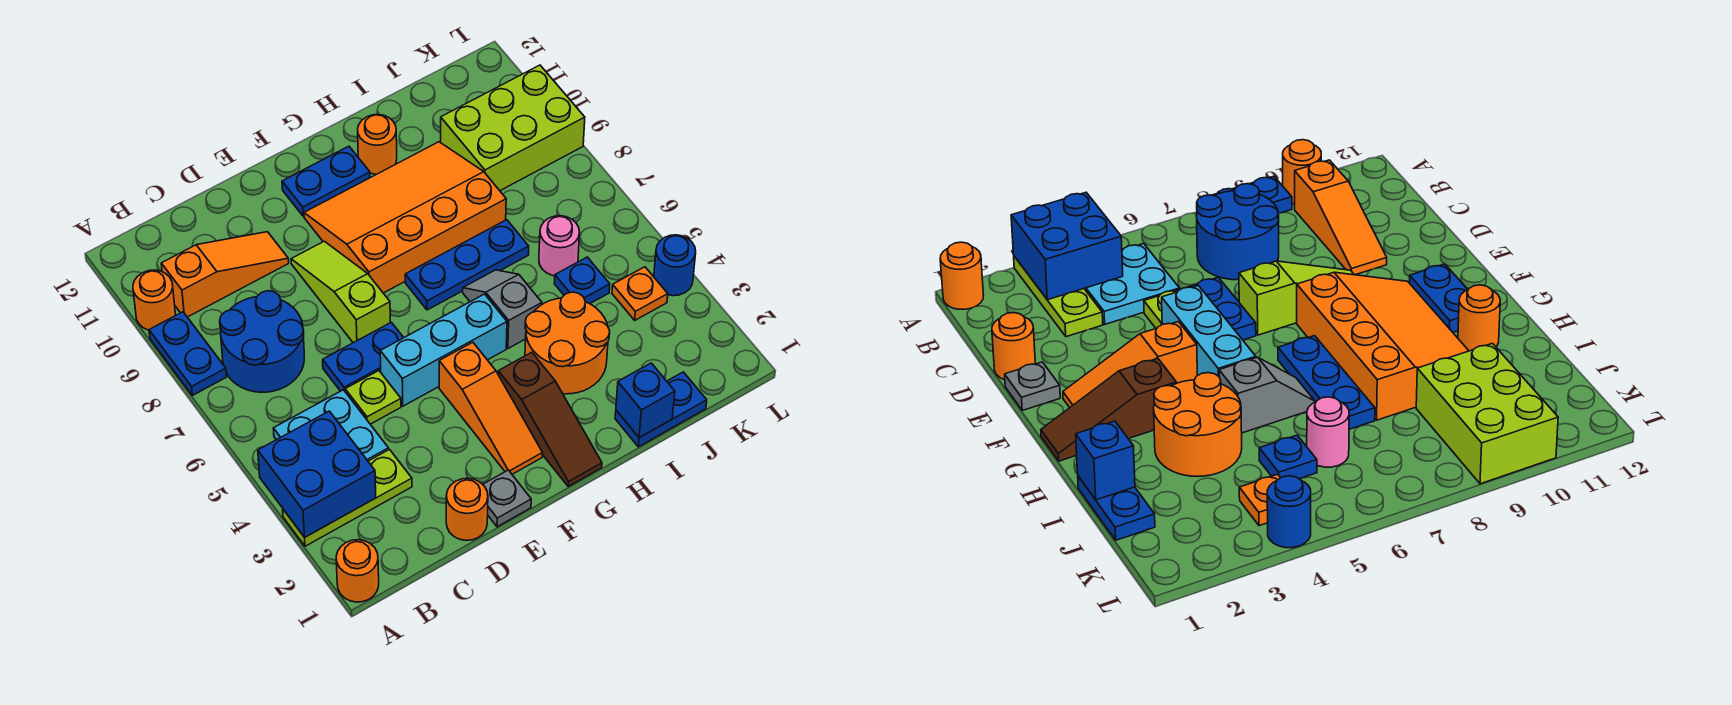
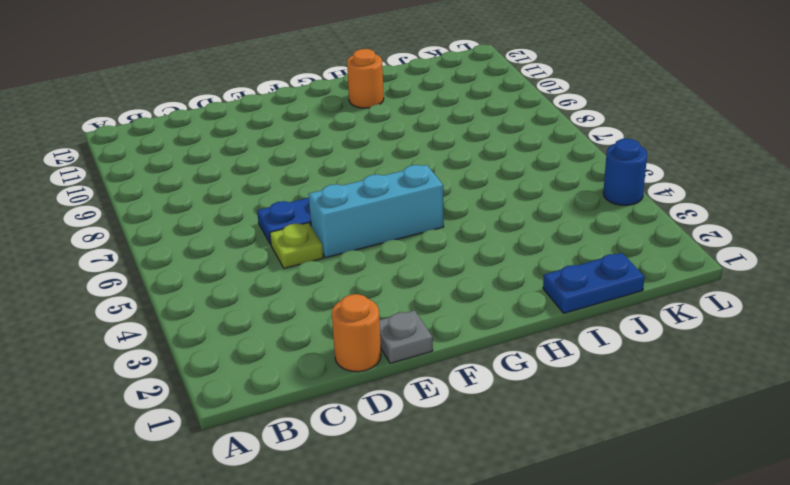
none -> orange round brick A1 level 1
none -> lime plate A3:C3 level 1
none -> blue plate A8:A9 level 1

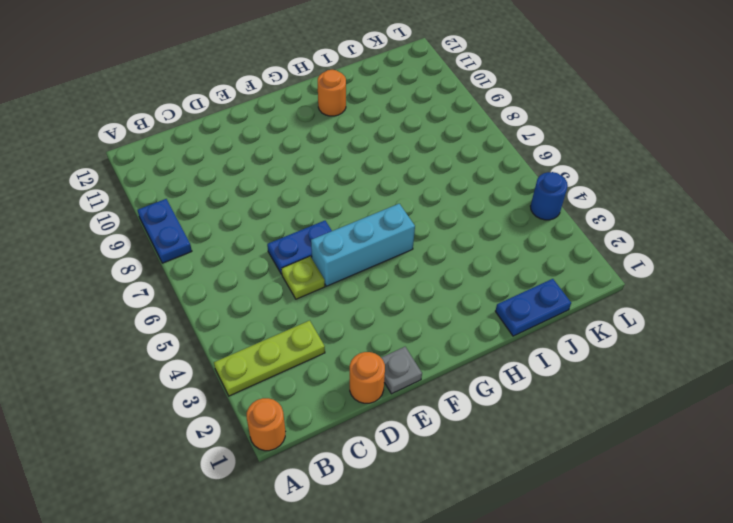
none -> orange round brick A10 level 1
none -> cyan plate B4:C5 level 1
none -> blue round brick B7:C8 level 1

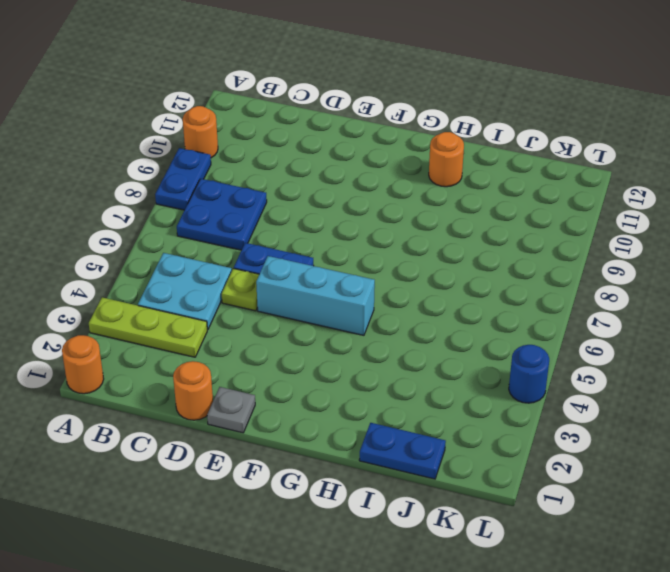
blue plate B7:C8 level 1 -> blue round brick B7:C8 level 1
none -> orange slope B10:D10 level 1 top B
none -> lime slope E7:E9 level 1 top 7
none -> orange slope F2:F4 level 1 top 4

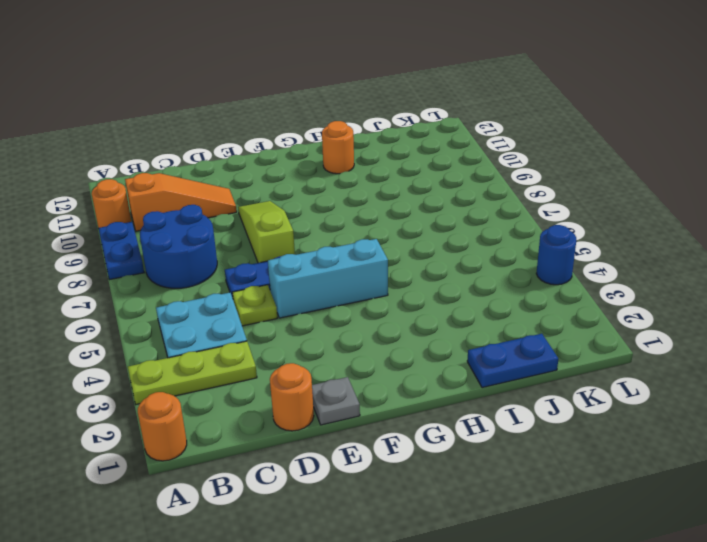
none -> orange slope F2:F4 level 1 top 4
none -> orange slope F8:I10 level 1 top 8
none -> blue plate F11:G11 level 1

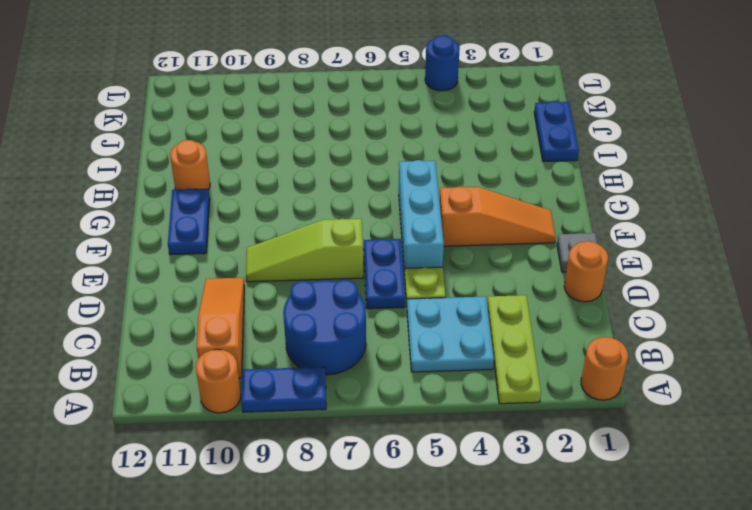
none -> orange slope F8:I10 level 1 top 8
none -> brown slope G1:G3 level 1 top 3
none -> blue plate G7:I7 level 1

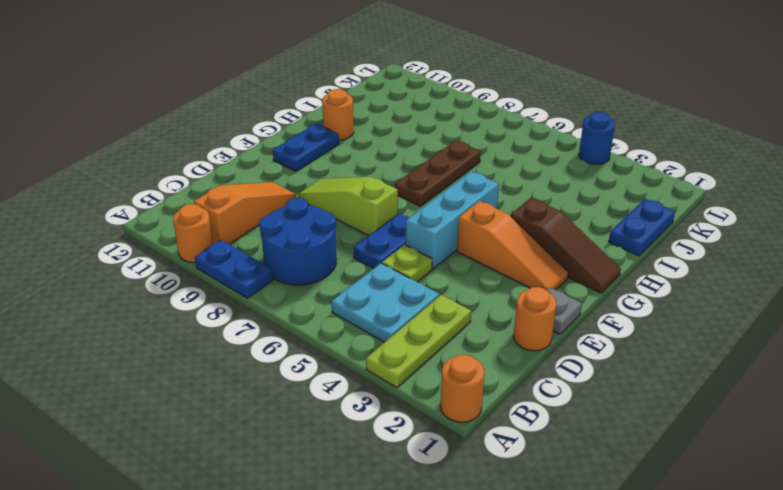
brown plate G7:I7 level 1 -> blue plate G7:I7 level 1
none -> orange slope F8:I10 level 1 top 8
none -> orange round brick H3:I4 level 1
none -> grey slope H5:H6 level 1 top 5

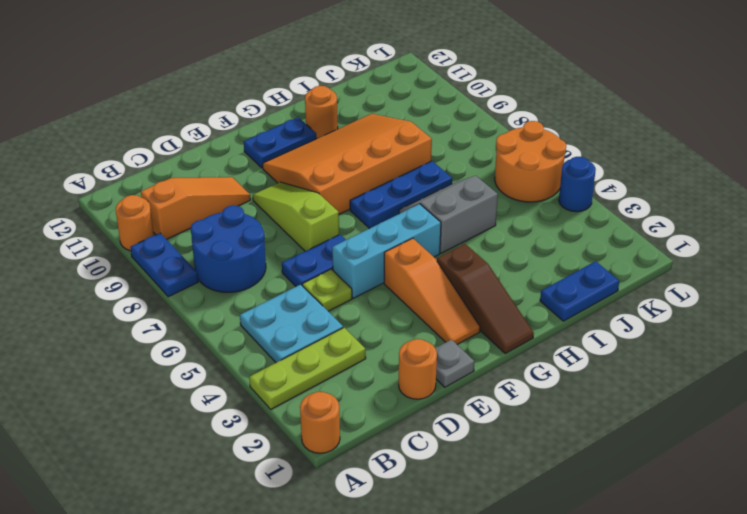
grey slope H5:I6 level 1 top 5 -> grey slope H5:H6 level 1 top 5
orange round brick K5:L6 level 1 -> orange round brick H3:I4 level 1
none -> blue plate J5 level 1
none -> pink round brick J6 level 1
none -> lime brick J9:L10 level 1

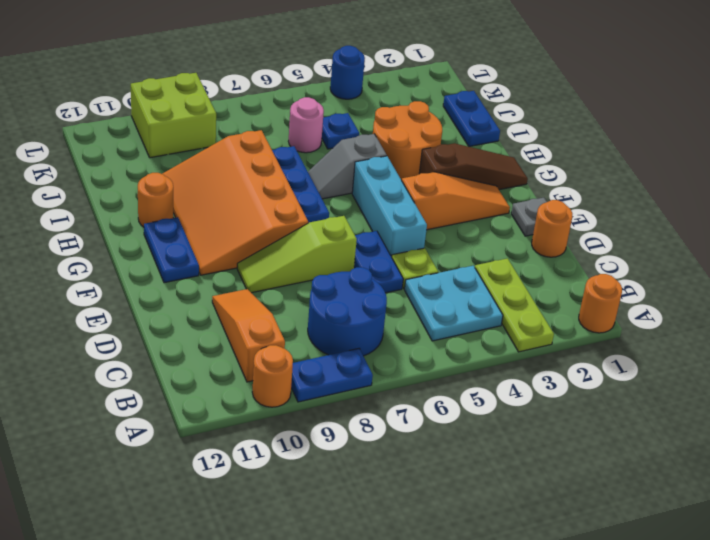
lime brick K9:L10 level 1 -> lime brick J9:L10 level 1
none -> orange plate K4 level 1
none -> blue brick A3:B4 level 2
none -> blue brick I1 level 2

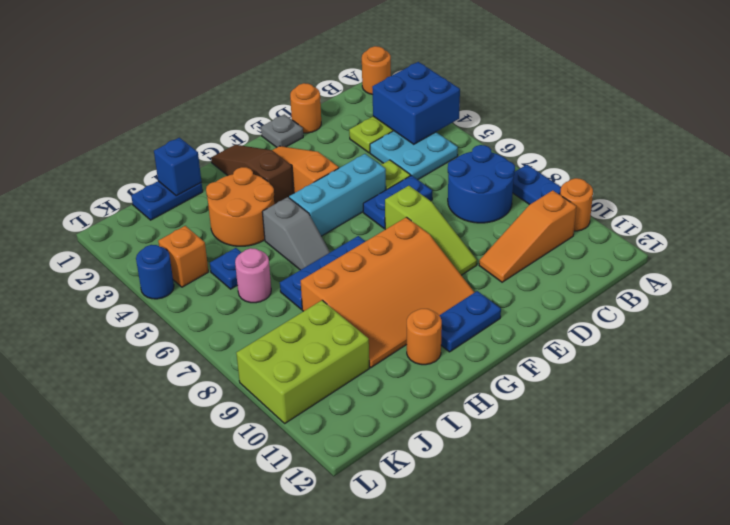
orange brick K4 level 1 -> orange plate K4 level 1

